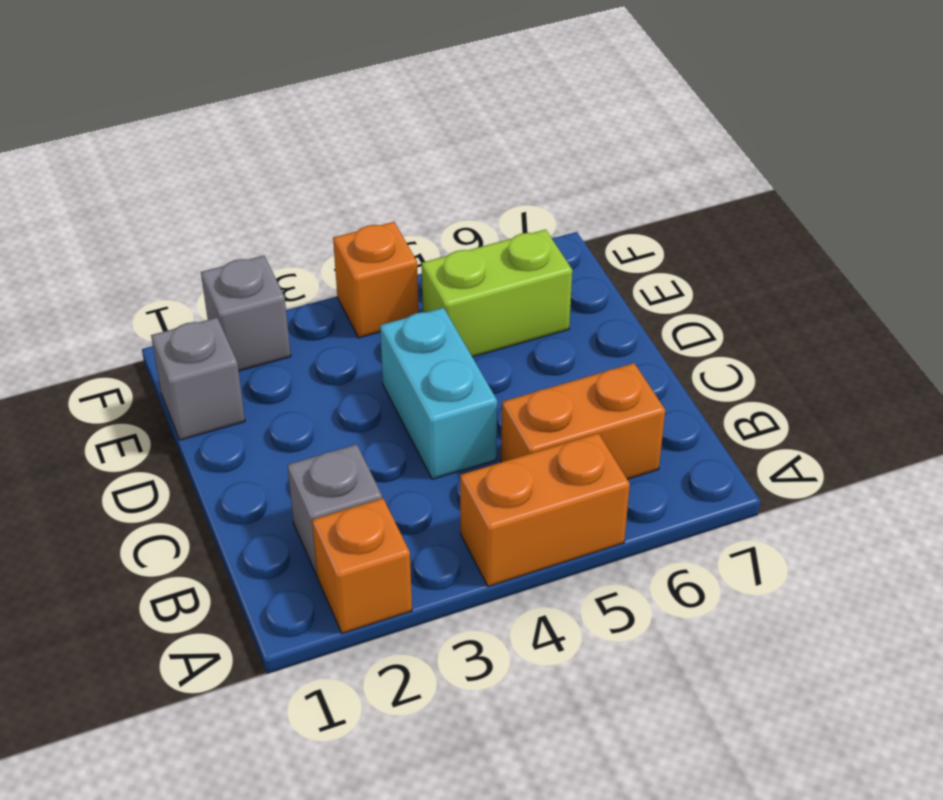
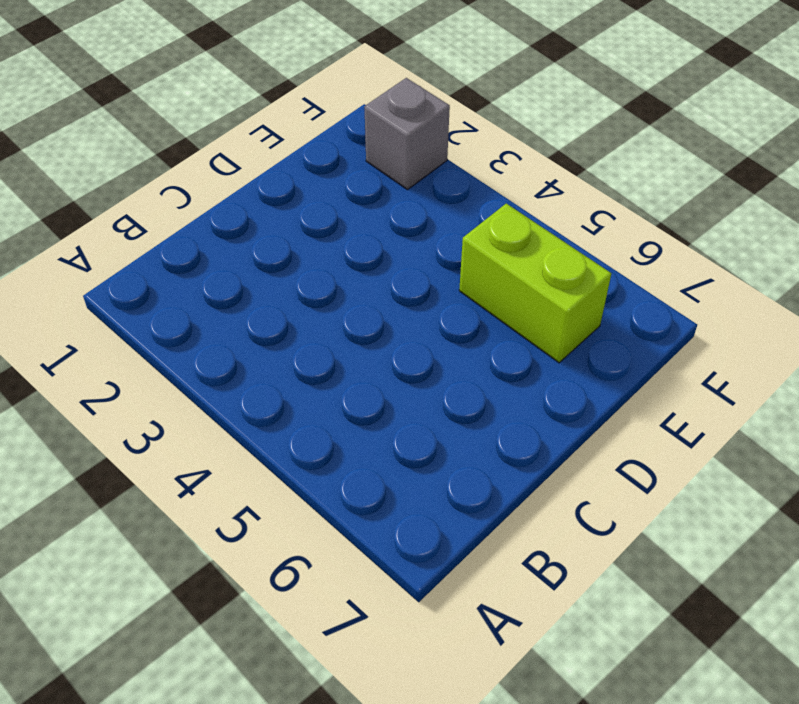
none -> orange brick A2 level 1
none -> orange brick A4:A5 level 1

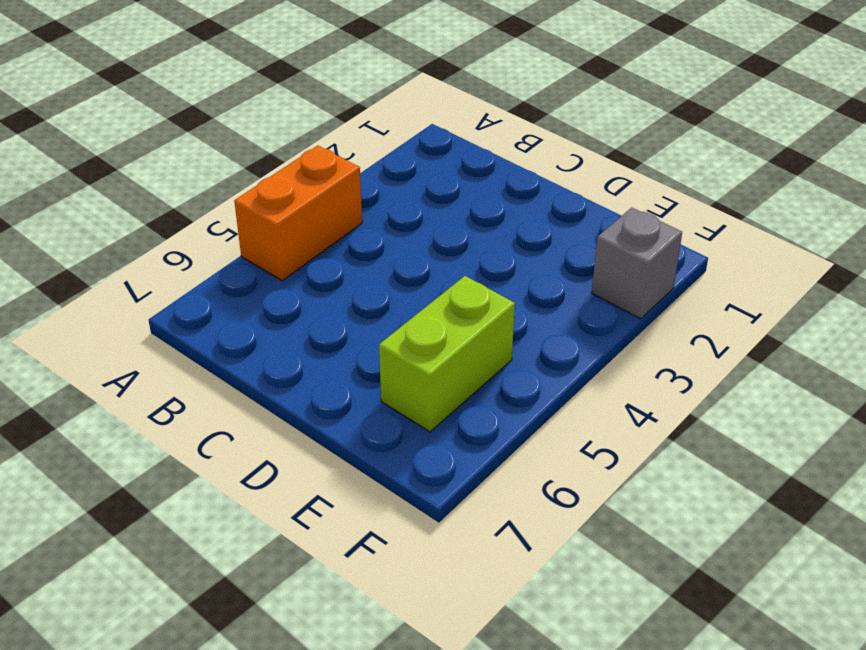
none -> orange brick A2 level 1
none -> grey brick B2 level 1

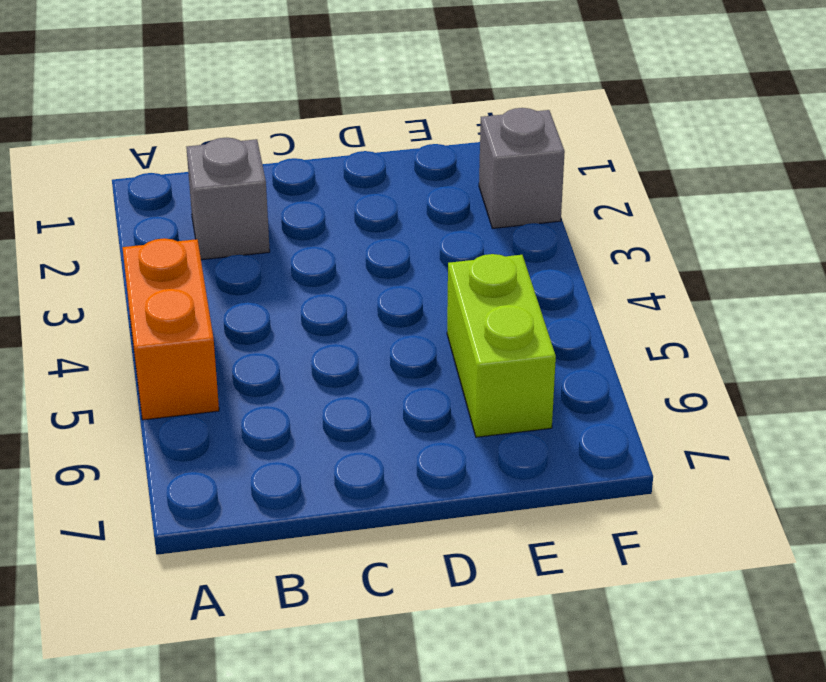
none -> orange brick A2 level 1
none -> orange brick B5:B6 level 1

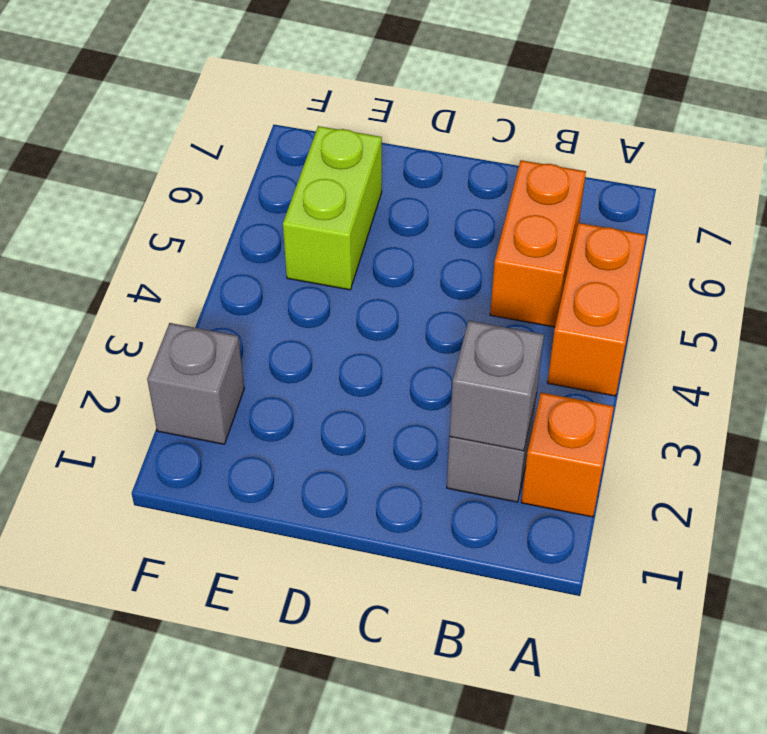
grey brick B2 level 2 -> grey brick E1 level 1
none -> cyan brick C4:D4 level 1
none -> orange brick F4 level 1

